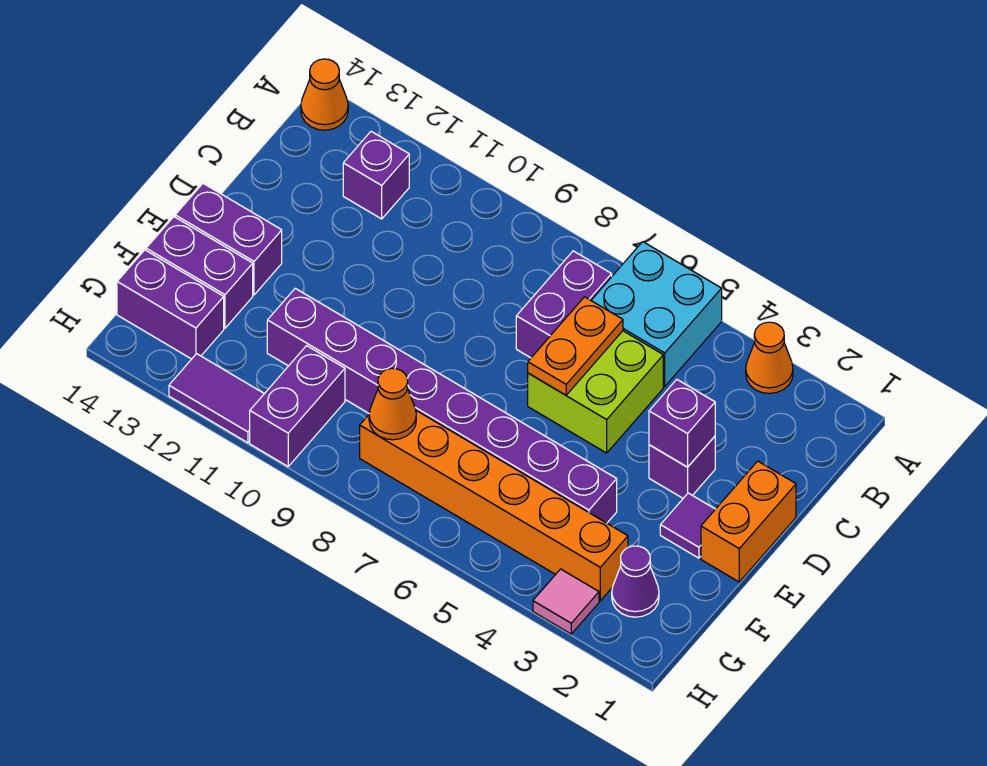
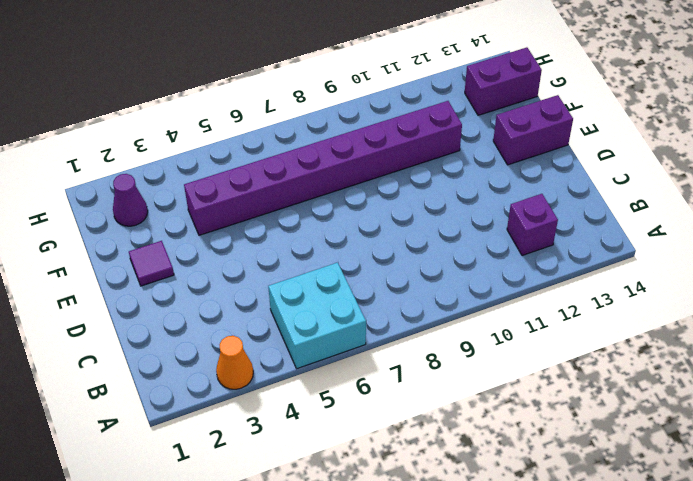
none -> orange cone A14 level 1
none -> purple brick B7:C7 level 1
none -> lime brick C5:D6 level 1

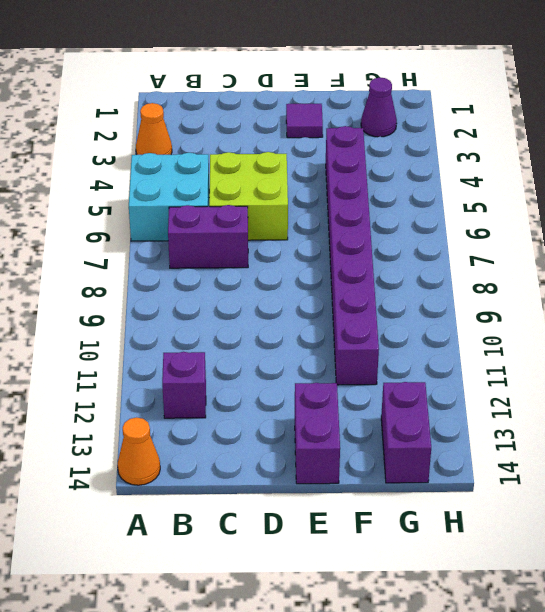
none -> orange brick D1:E1 level 1
none -> purple brick D3 level 1
none -> purple brick F13:F14 level 1

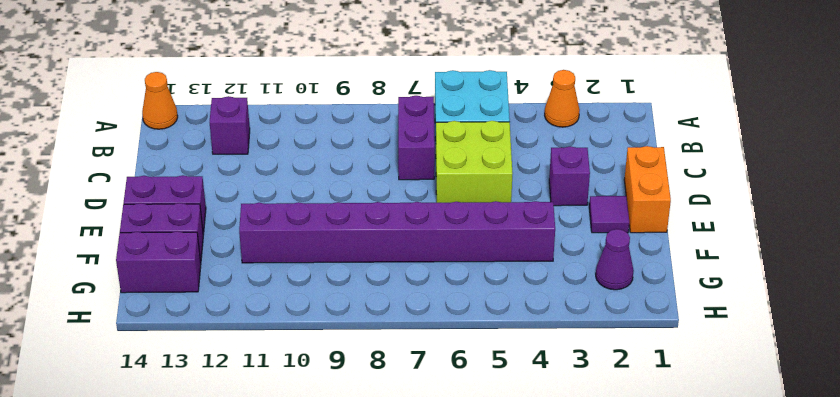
none -> orange brick G3:G8 level 1
none -> purple brick G10:H10 level 1
none -> pink tile H3 level 1

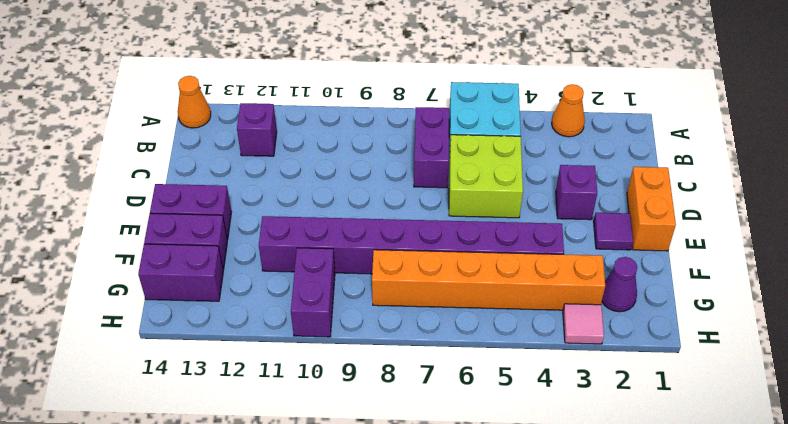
none -> purple tile H11:H12 level 1
none -> orange plate C6:D6 level 2
none -> purple brick D3 level 2

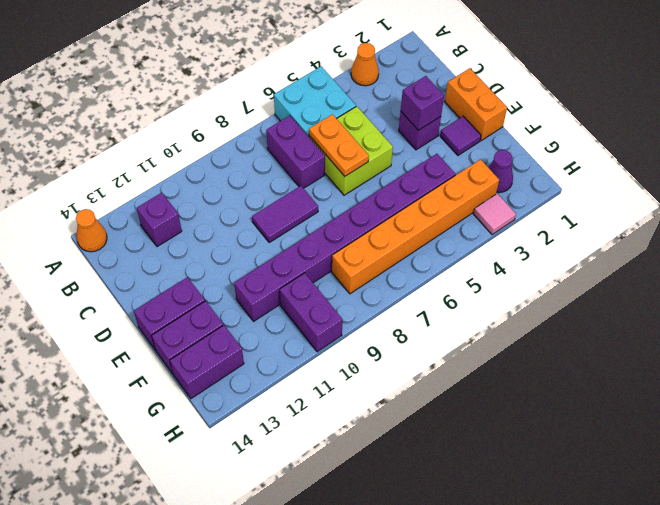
purple tile D8:D9 level 1 -> purple tile H11:H12 level 1
none -> orange cone G8 level 2

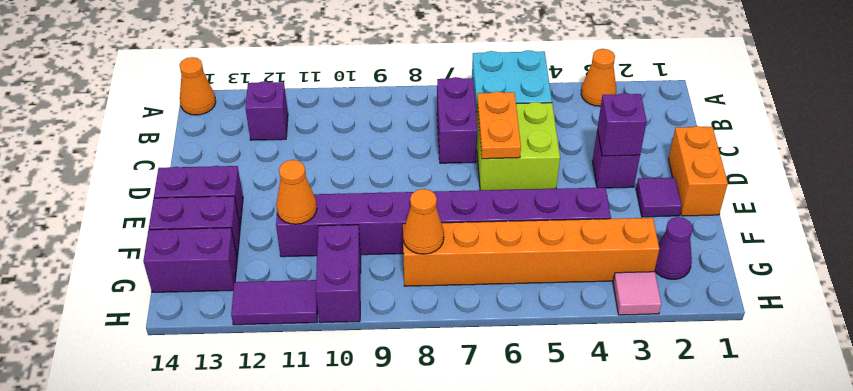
orange cone F11 level 2 -> none

